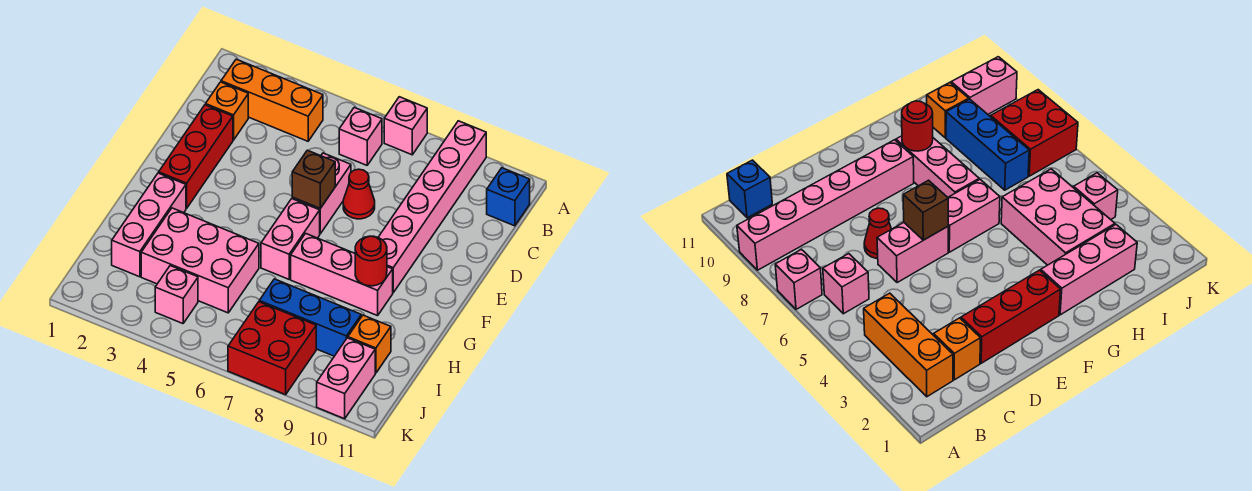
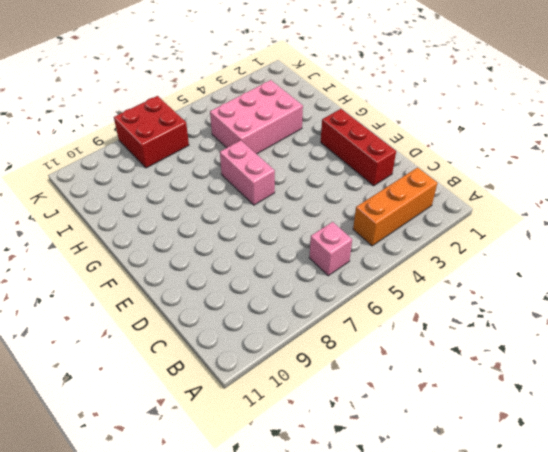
none -> pink brick A7 level 1
none -> pink brick A9:F9 level 1
none -> blue brick B11 level 1

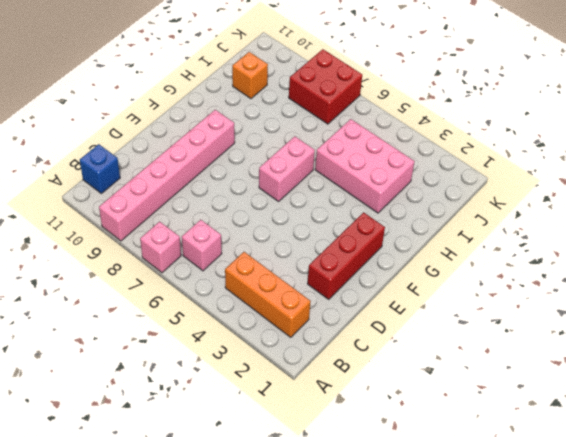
none -> orange brick C2 level 1
none -> pink brick D6:E6 level 1
none -> red cone D7 level 1

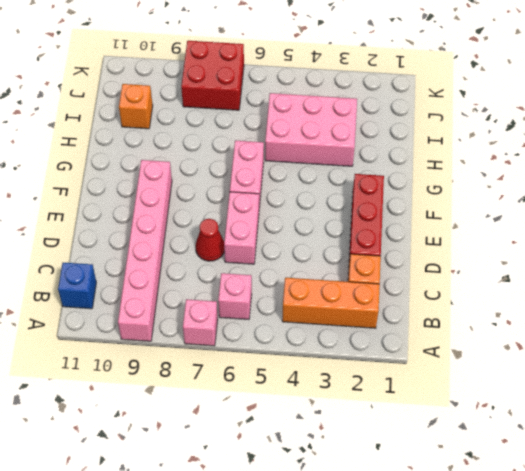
none -> pink brick G2:I2 level 1
none -> pink brick G7:G9 level 1
none -> blue brick I7:I9 level 1

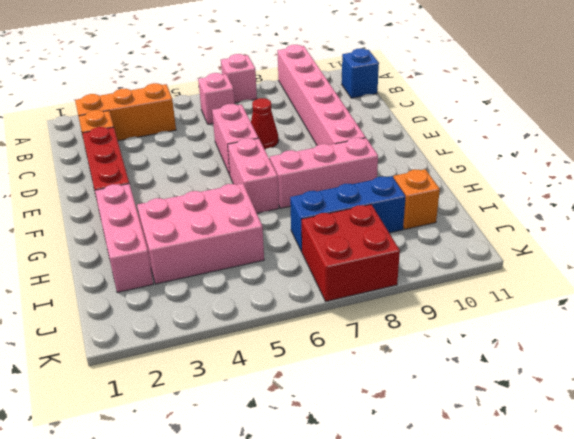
none -> pink brick J4 level 1
none -> pink brick J10:K10 level 1
none -> brown brick E6 level 2

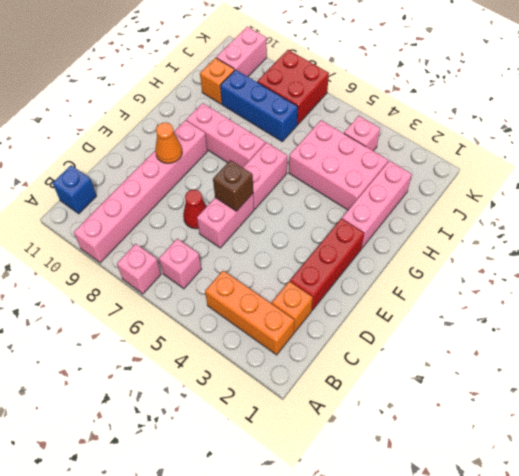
orange cone E9 level 2 -> none
none -> red round brick G9 level 2

